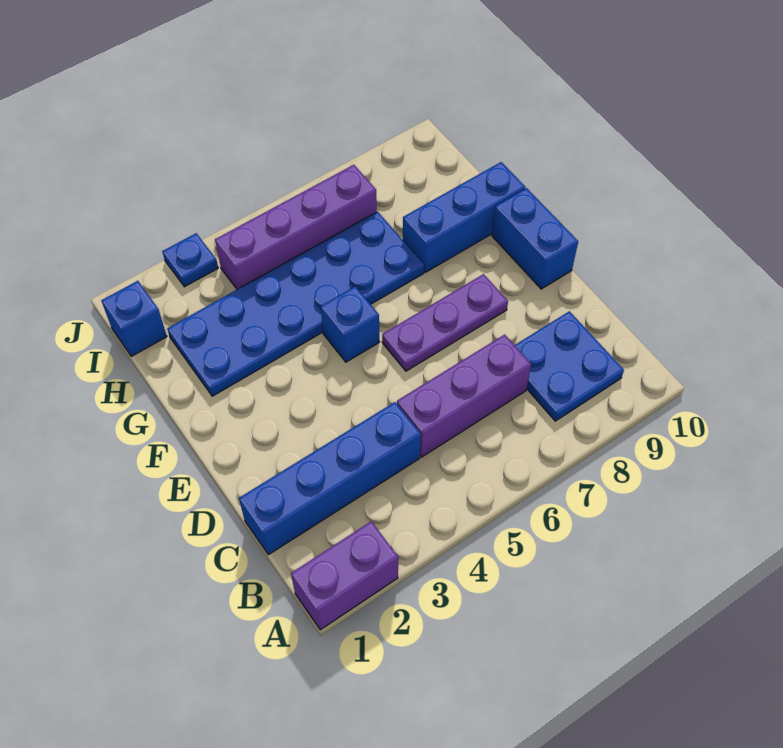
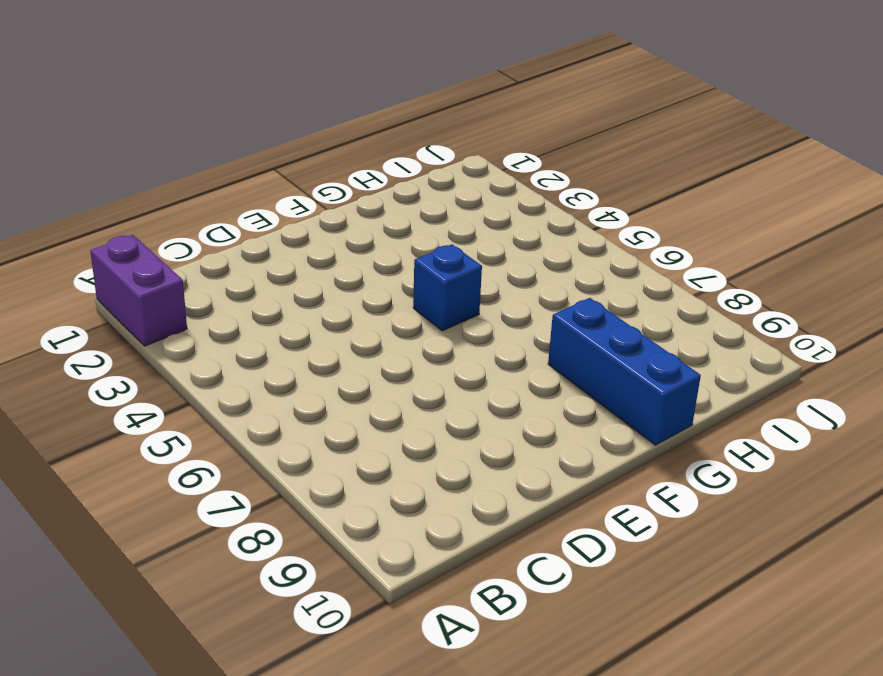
none -> blue plate B8:C9 level 1
none -> blue brick C1:C4 level 1
none -> purple brick C5:C7 level 1

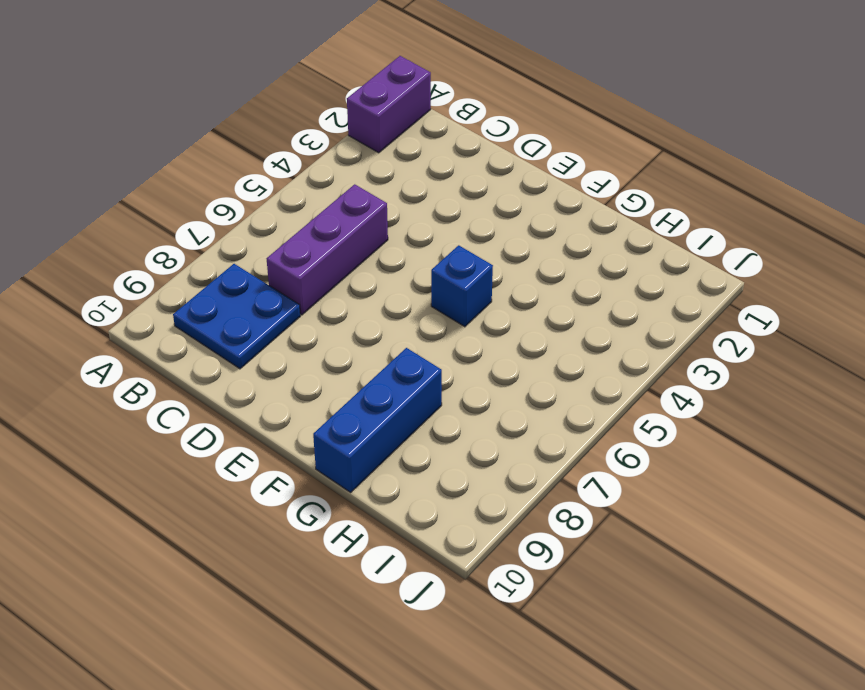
none -> blue brick C1:C4 level 1
none -> purple plate E6:E8 level 1
none -> blue brick E10:F10 level 1

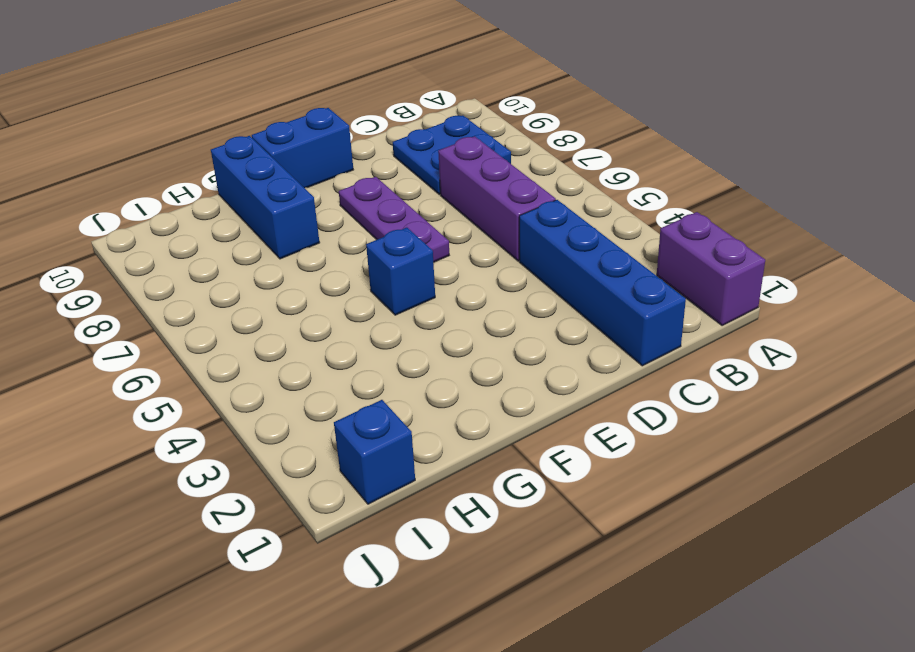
none -> blue plate G2:H7 level 1
none -> purple brick I4:I7 level 1
none -> blue plate J3 level 1

